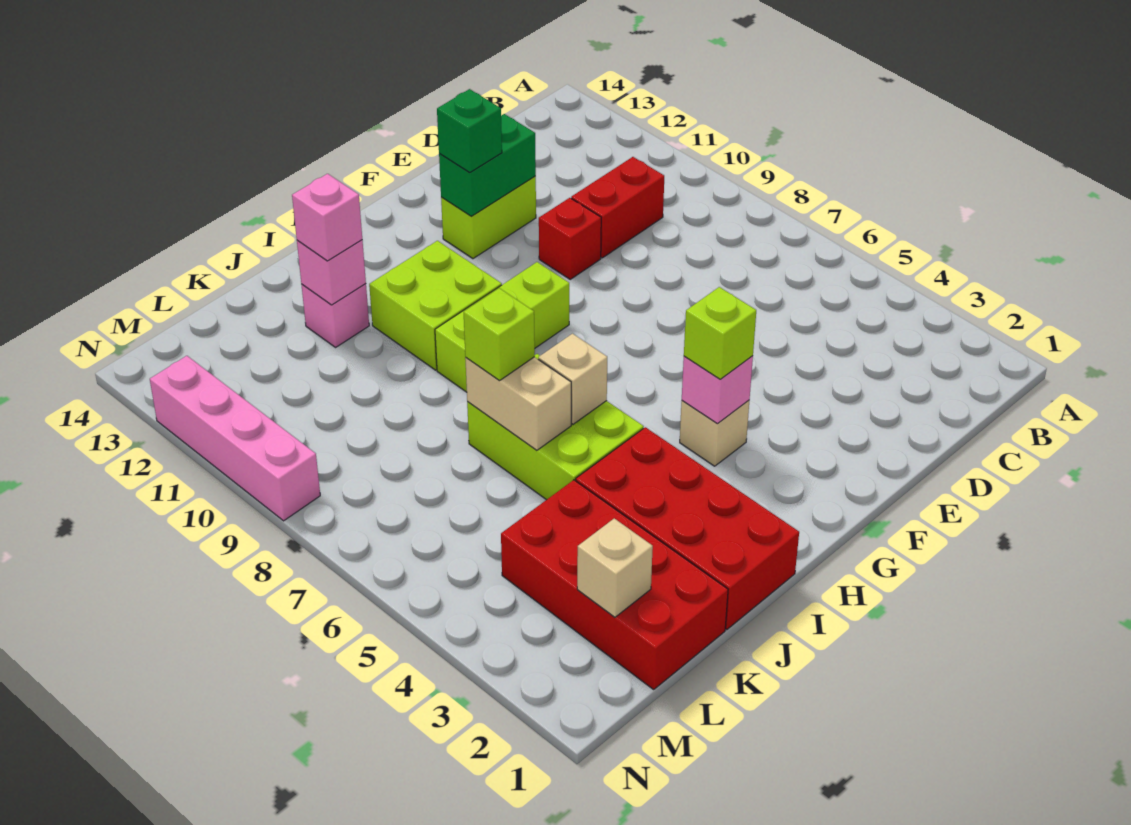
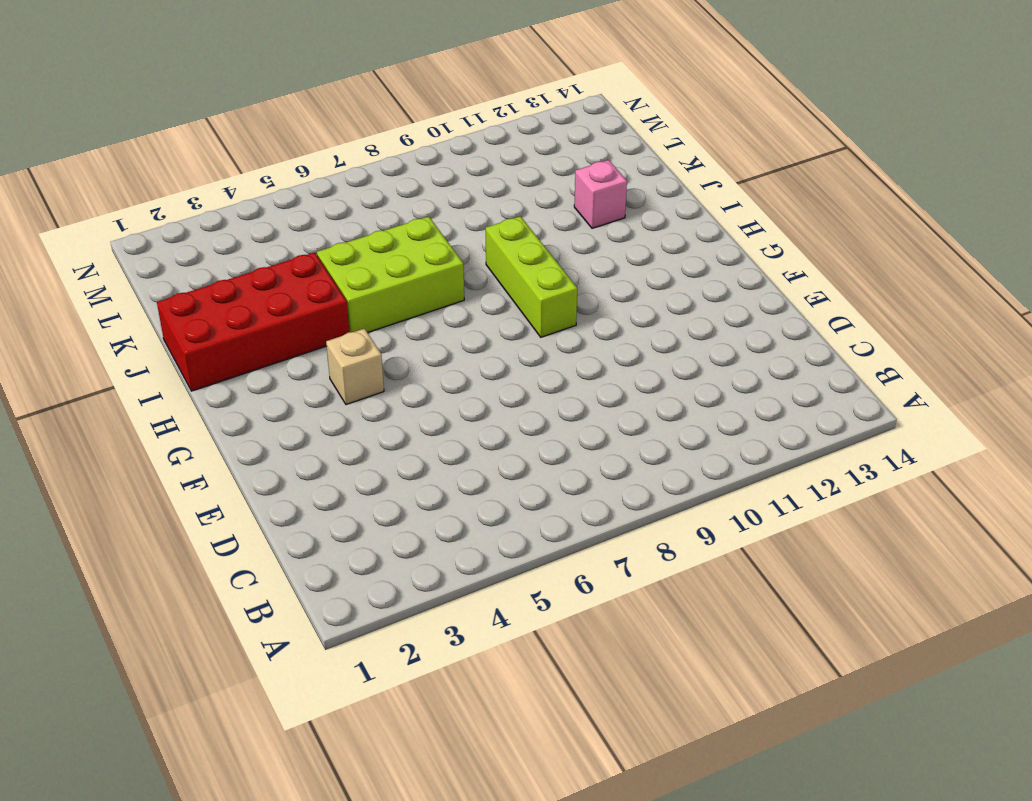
none -> red brick C10:D10 level 1
none -> red brick E10 level 1
none -> lime brick E12:F12 level 1

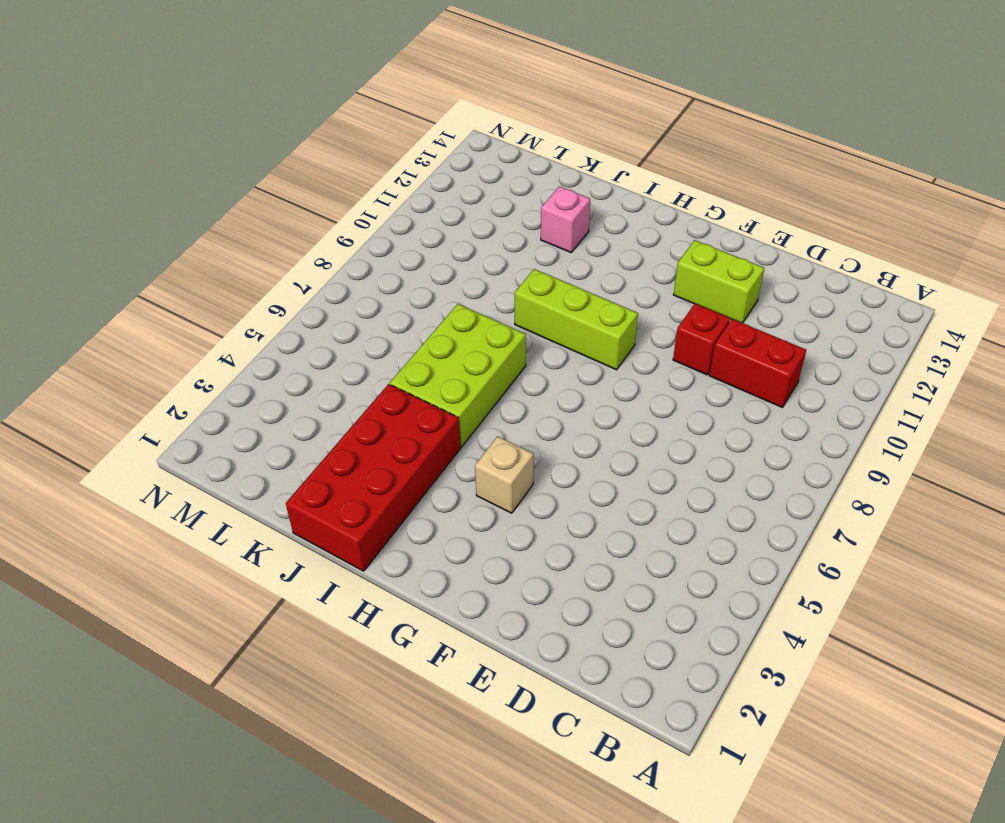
none -> lime brick H10:I11 level 1
none -> red brick K1:L4 level 1
none -> pink brick N9:N12 level 1

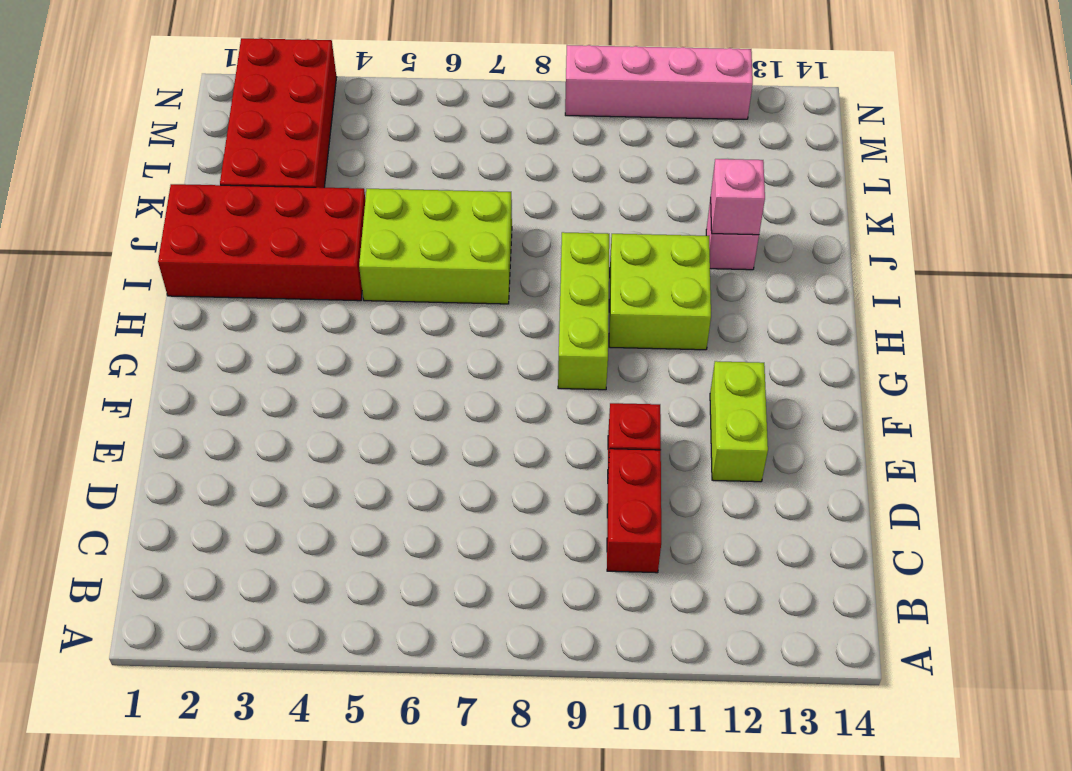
red brick K2:N3 level 1 -> red brick K1:L4 level 1
none -> tan brick G4 level 1
none -> green brick E12:F12 level 2
none -> pink brick G4 level 2

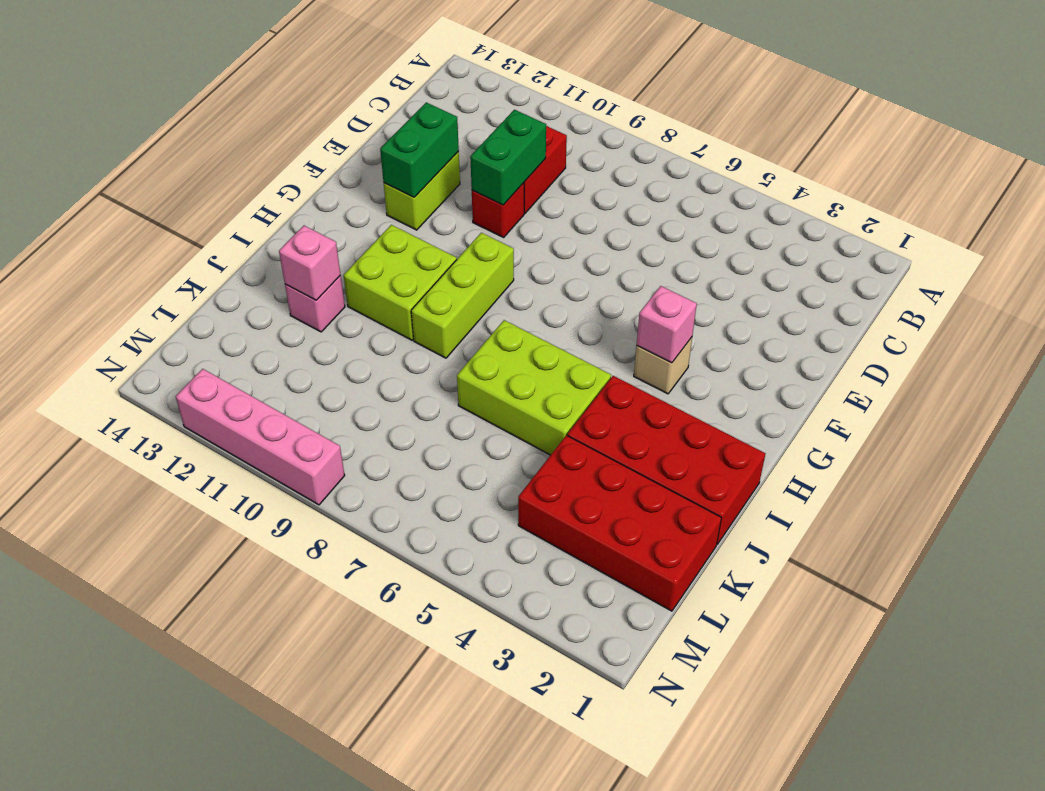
green brick D10:E10 level 2 -> none
none -> tan brick I6 level 2
none -> tan brick J6:J7 level 2
none -> tan brick L2 level 2

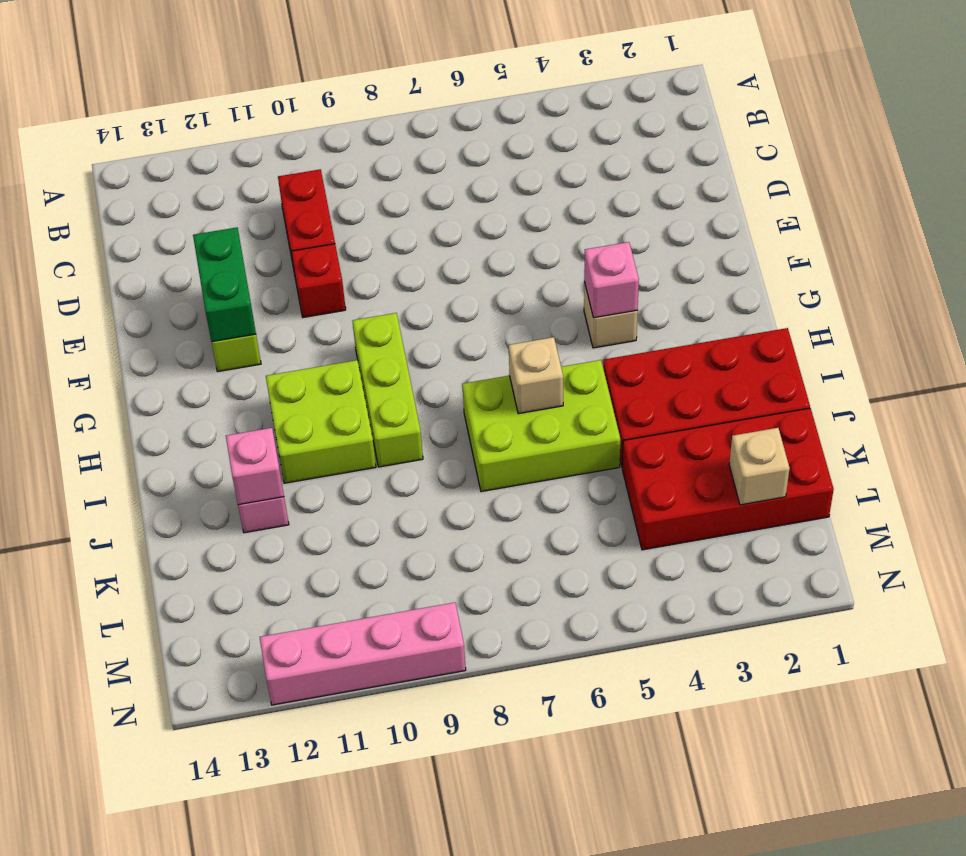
none -> tan brick J6:J7 level 2
none -> green brick F12 level 3
none -> lime brick G4 level 3

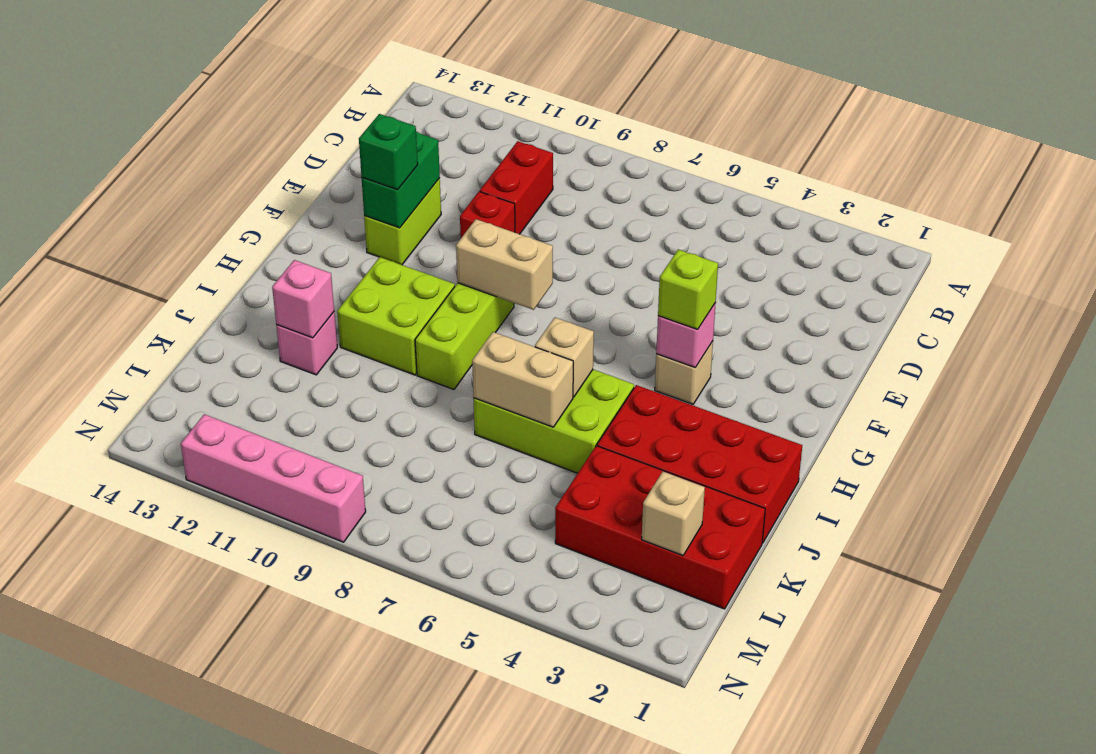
tan brick G8:G9 level 2 -> none
none -> lime brick J7 level 3
none -> pink brick J12 level 3

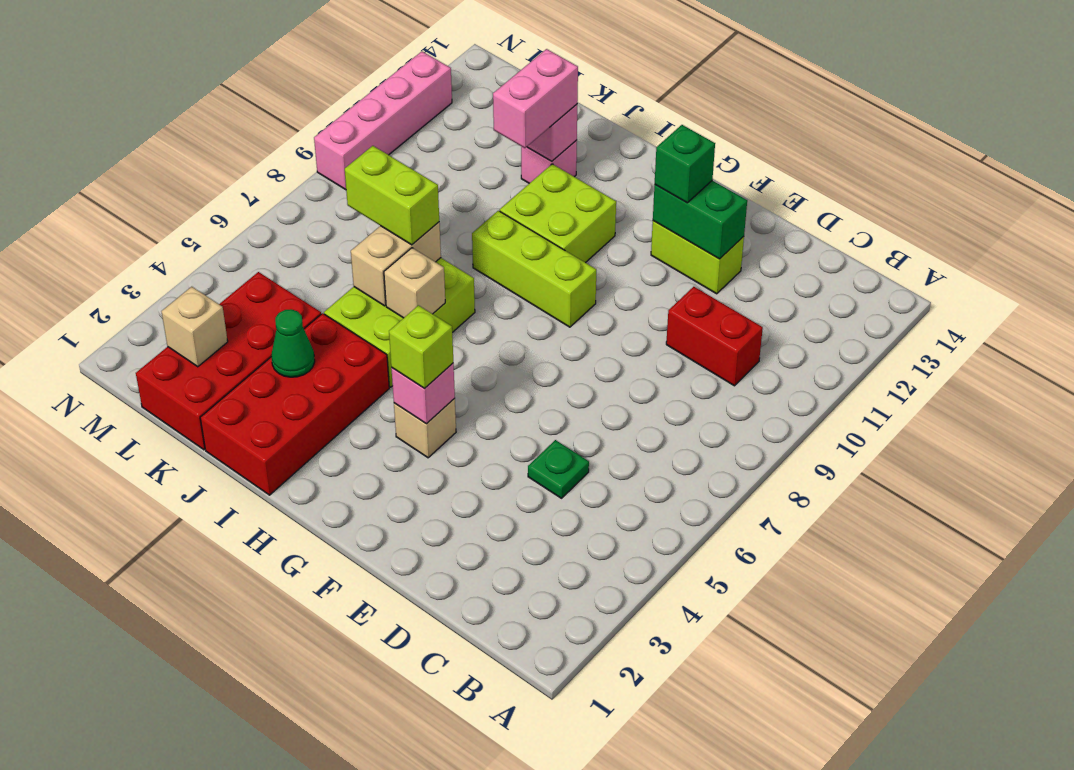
green plate D5 level 1 -> none
green cone J3 level 2 -> none
lime brick J7:K7 level 3 -> lime brick J7 level 3
pink brick J11:J12 level 3 -> pink brick J12 level 3
none -> red brick E10 level 1

